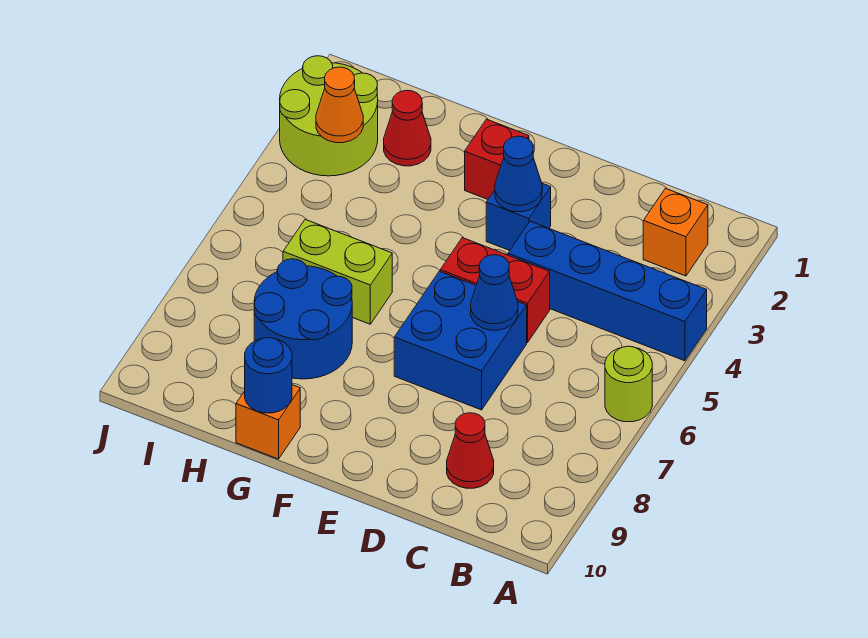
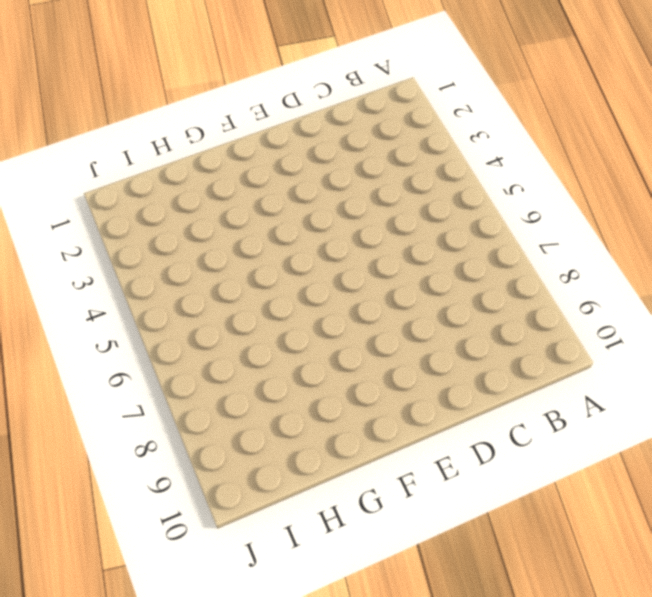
none -> blue brick A4:D4 level 1
none -> lime round brick A6 level 1
none -> orange brick B2 level 1

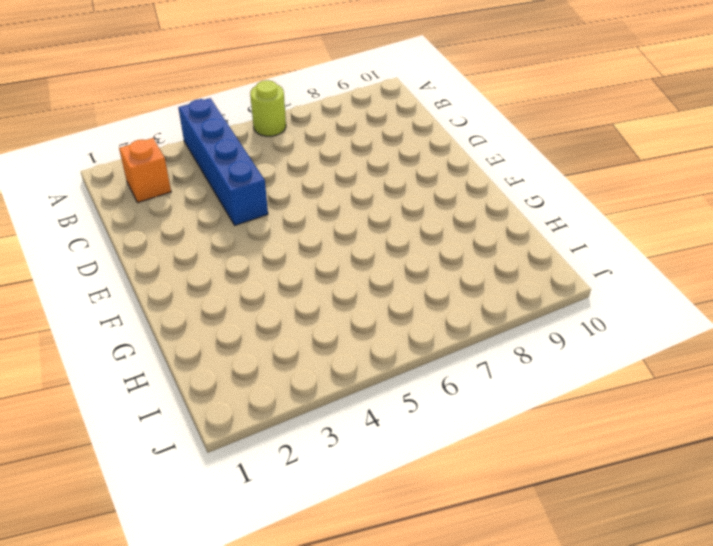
none -> red cone C9 level 1
none -> red brick D5:E5 level 1
none -> blue brick D6:E7 level 1

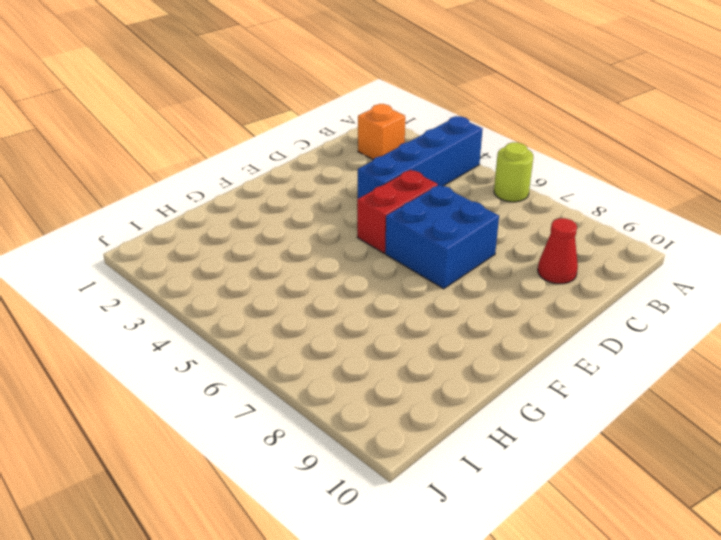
none -> blue brick E3 level 1
none -> red brick F2 level 1
none -> lime brick G6:H6 level 1

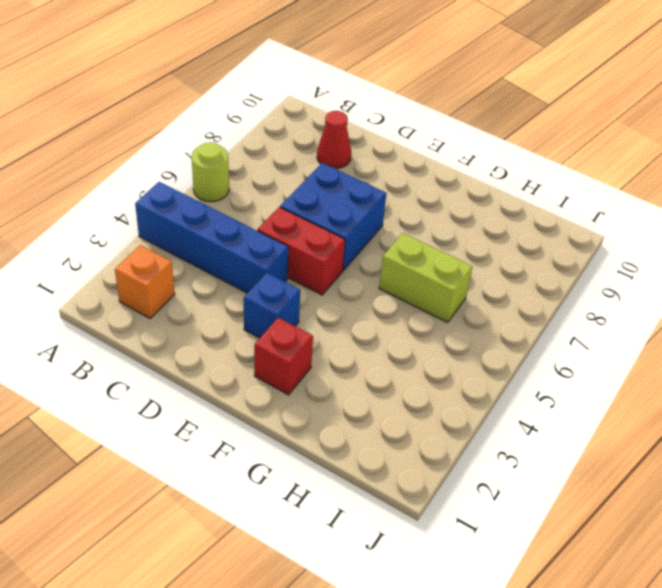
none -> blue round brick G7:H8 level 1
none -> orange brick G10 level 1
none -> red cone H2 level 1

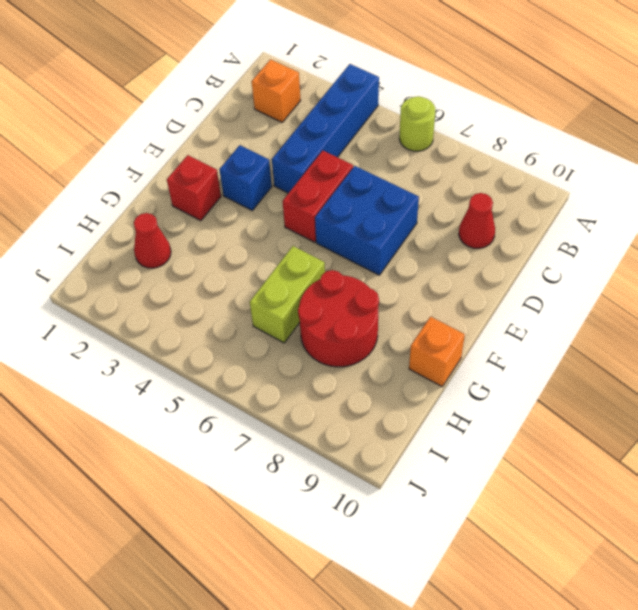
red round brick G7:H8 level 1 -> blue round brick G7:H8 level 1
none -> lime round brick I2:J3 level 1
none -> blue cone D6 level 2
none -> blue cone E3 level 2

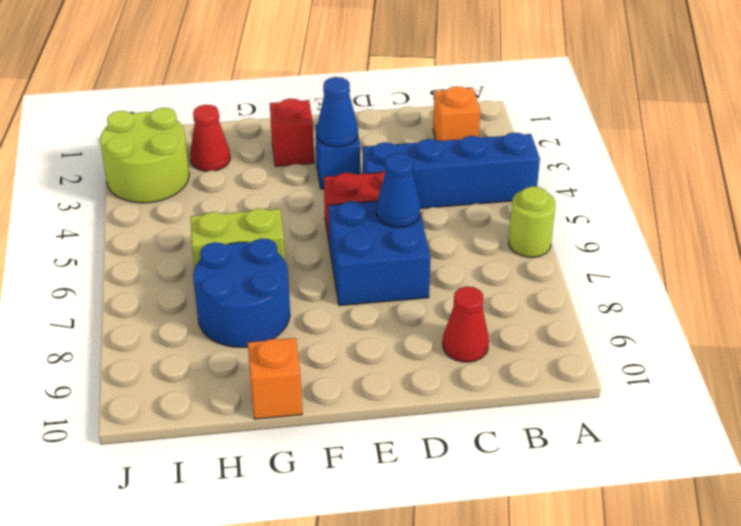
none -> blue round brick G10 level 2
none -> orange cone I3 level 2

